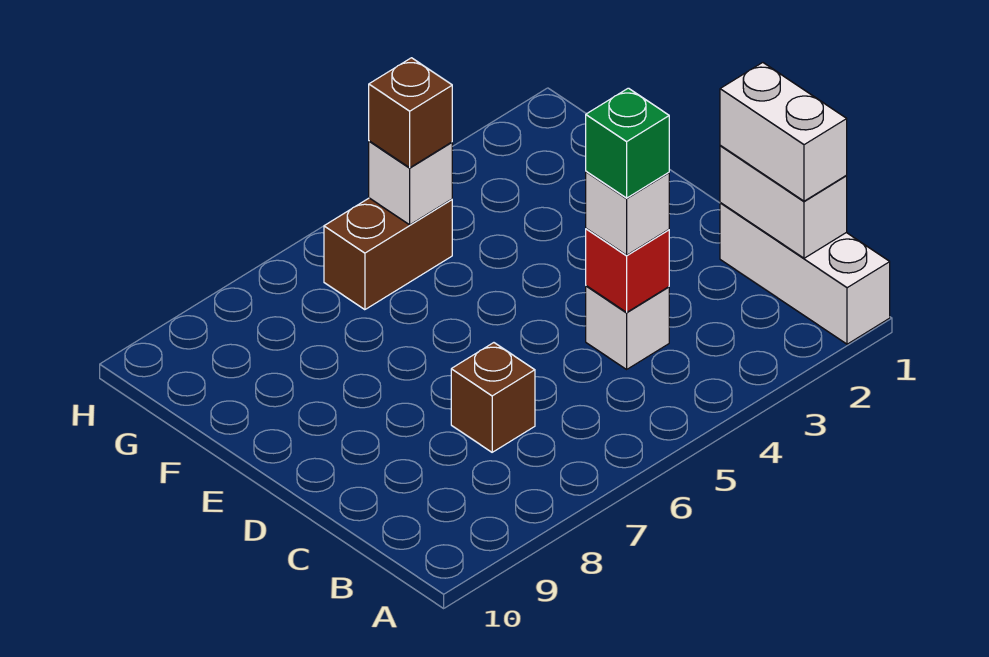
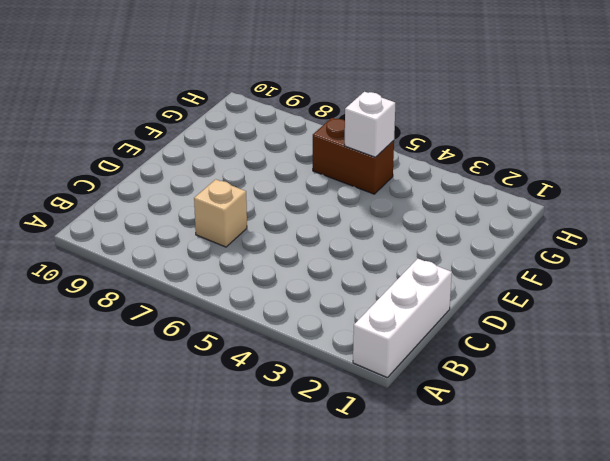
tan brick C7 level 1 -> brown brick C7 level 1
none -> white brick C4 level 1
none -> white brick B1:C1 level 2

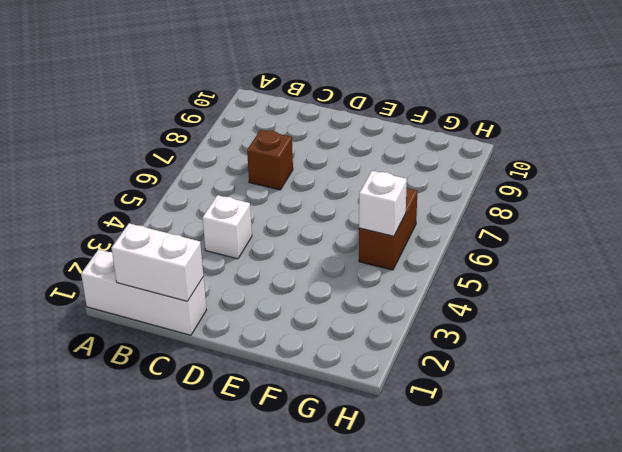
none -> red brick C4 level 2
none -> white brick B1:C1 level 3

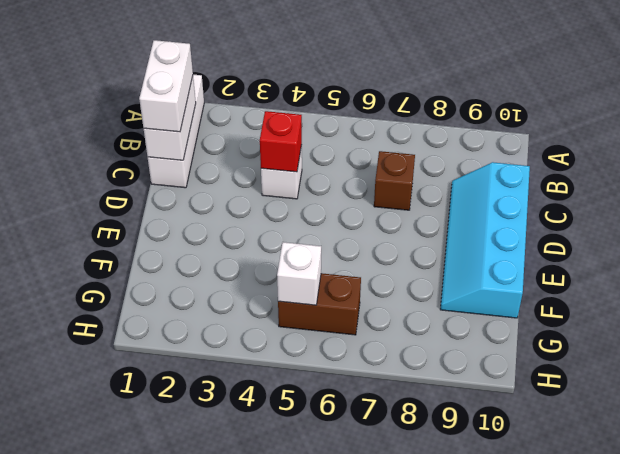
cyan slope C9:F10 level 1 top 10 -> none
none -> white brick C4 level 3
none -> brown brick G5 level 3

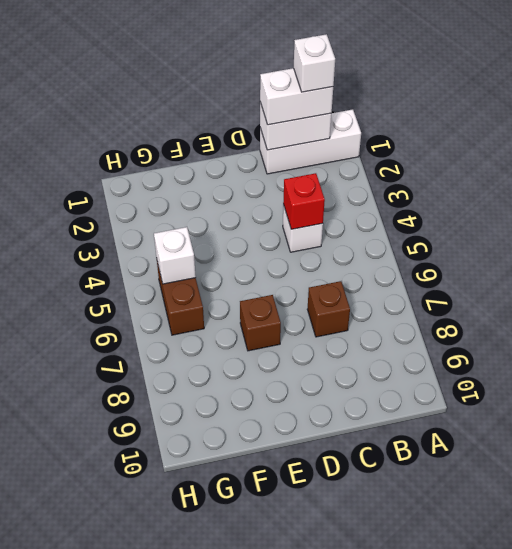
white brick B1 level 4 -> white brick C4 level 3
brown brick E7 level 1 -> brown brick G5 level 3
none -> green brick C4 level 4

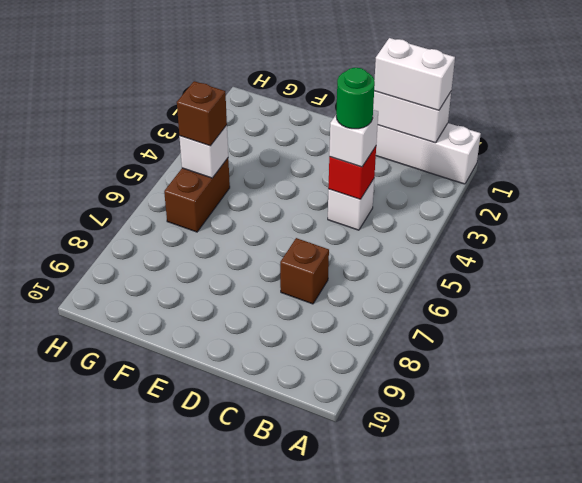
green round brick C4 level 4 -> green brick C4 level 4

